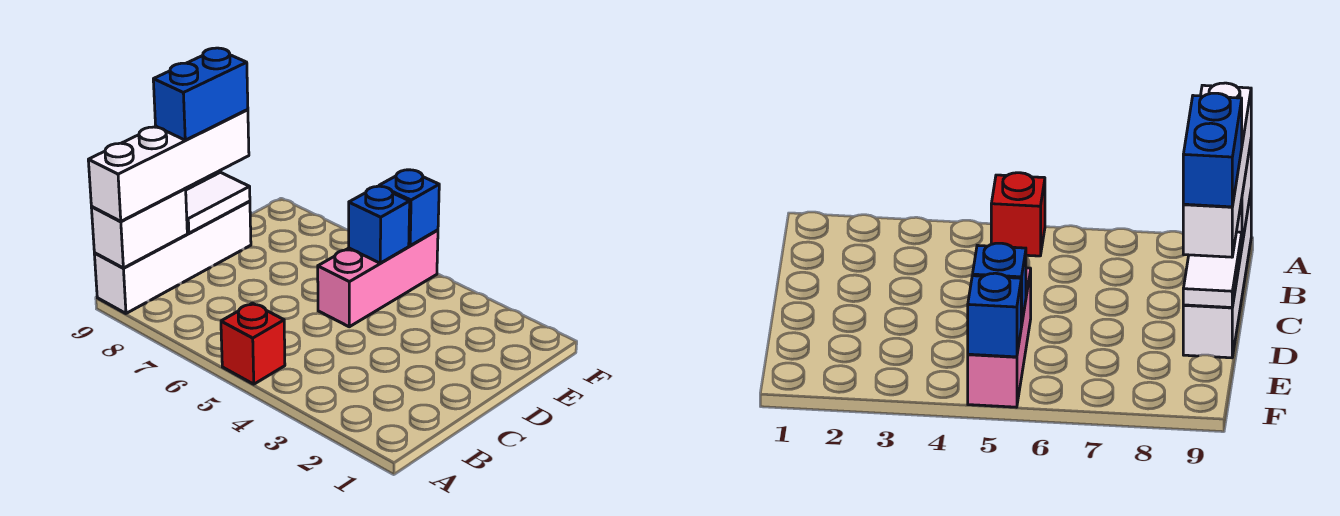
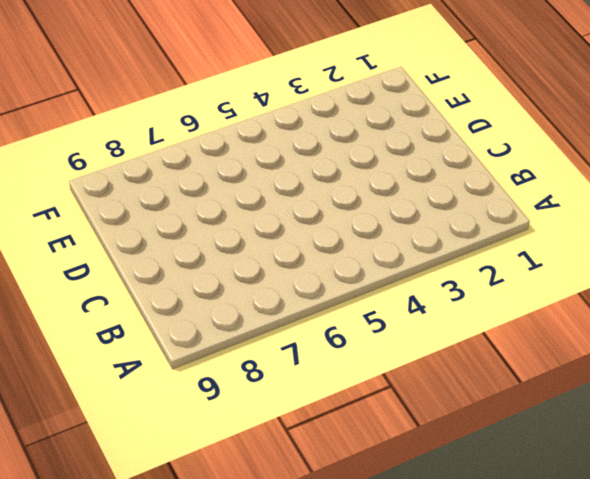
none -> red brick A5 level 1
none -> white brick A9:D9 level 1

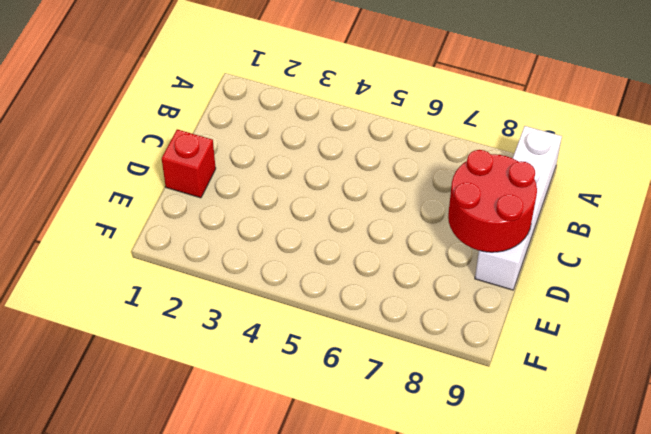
red round brick C8:D9 level 2 -> white tile C9:D9 level 2
red brick D1 level 1 -> red brick A5 level 1
none -> pink brick D5:F5 level 1
none -> white brick A9:B9 level 2

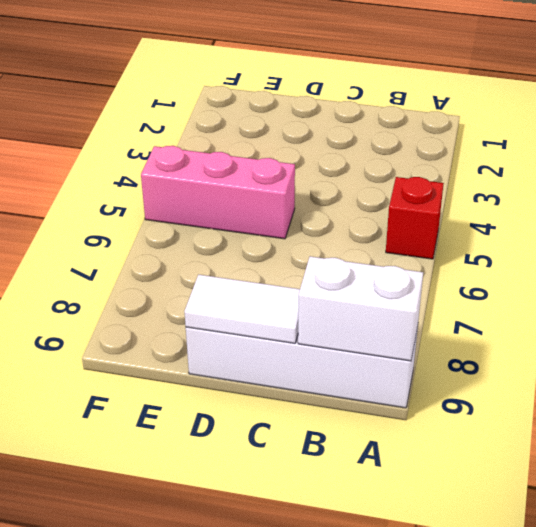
none -> blue brick E5 level 2
none -> blue brick F5 level 2

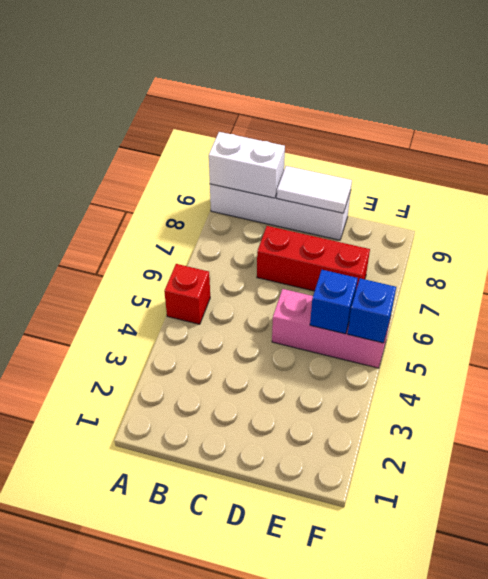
red brick C7:E7 level 1 -> none
none -> white brick A9:D9 level 3
none -> blue brick C9:D9 level 4

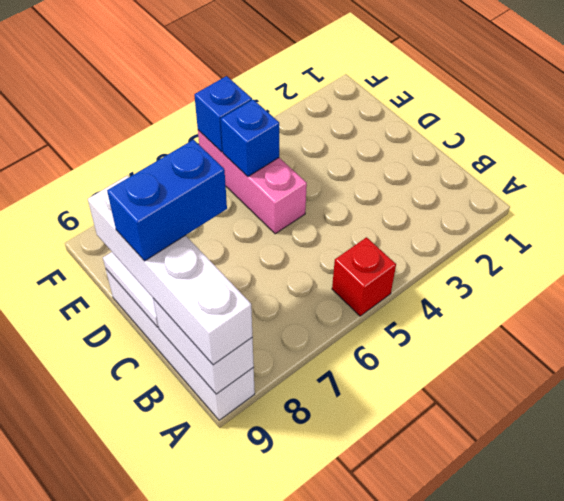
blue brick C8:C9 level 4 -> blue brick C9:D9 level 4

